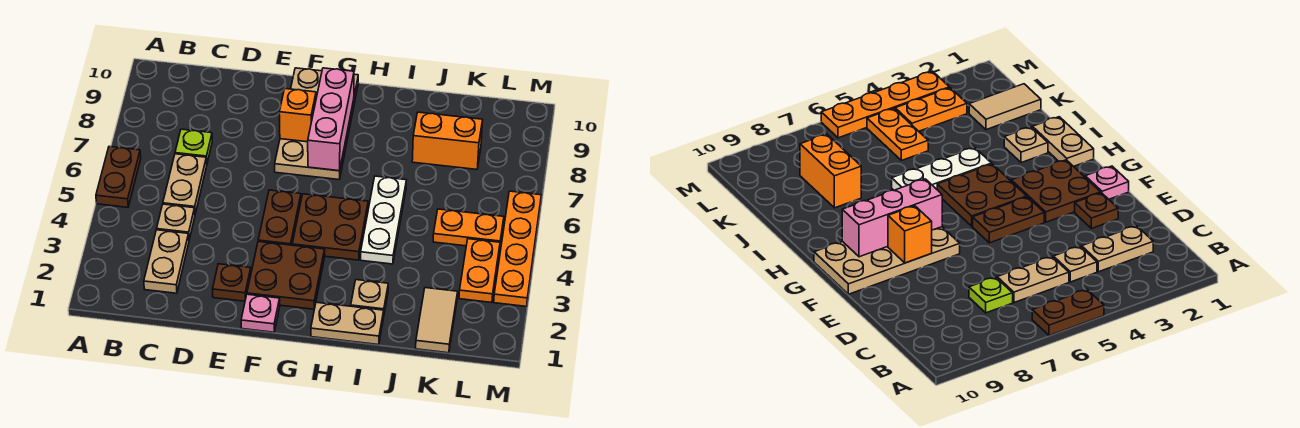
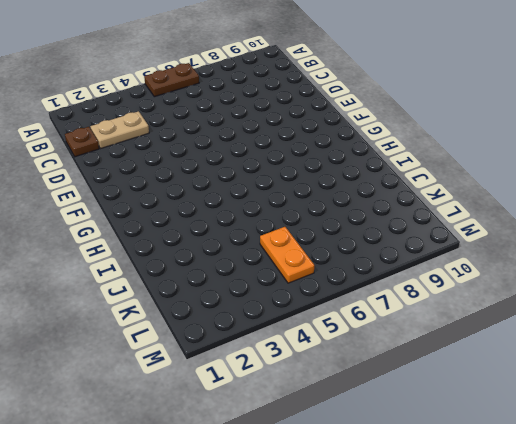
brown plate C1 level 1 -> brown plate E2 level 1
none -> tan plate C4 level 1
none -> tan plate C5:C6 level 1
none -> lime plate C7 level 1

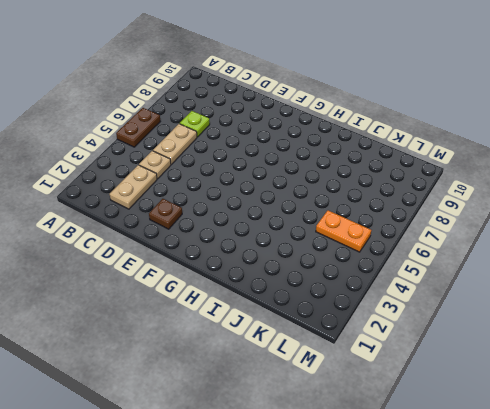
none -> pink plate F1 level 1
none -> brown plate F2:G3 level 1
none -> brown plate F4:F5 level 1

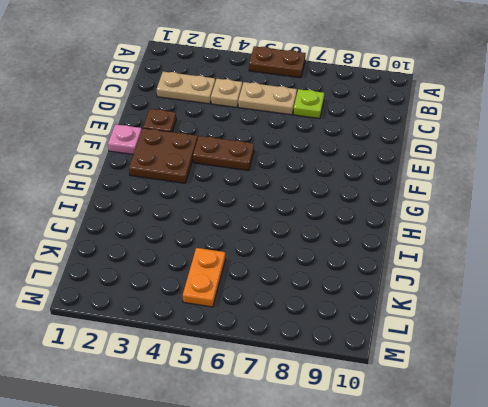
none -> tan plate F7:G10 level 1
none -> brown plate G4:H5 level 1
none -> tan plate H1:I1 level 1

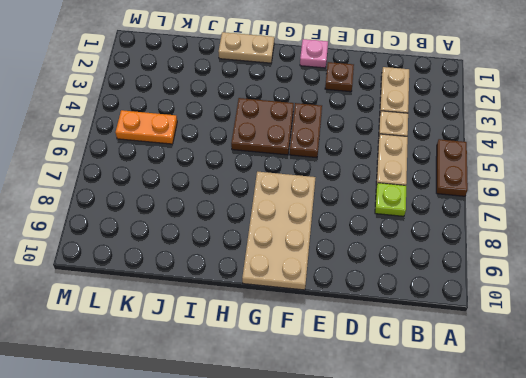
none -> brown plate F2:G3 level 1
none -> tan plate I2 level 1
none -> white plate I4:I6 level 1

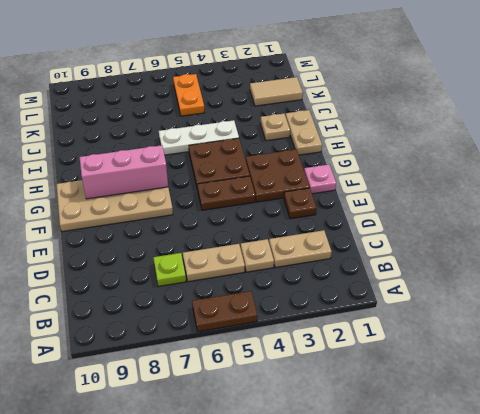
none -> orange brick J8:K8 level 1
none -> orange plate L3:L4 level 1
none -> orange plate M3:M6 level 1

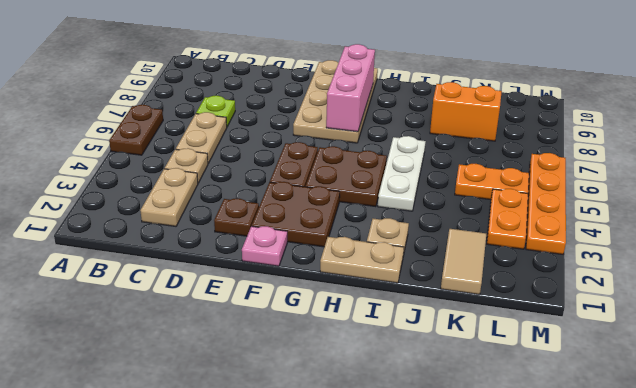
none -> orange brick F8 level 2

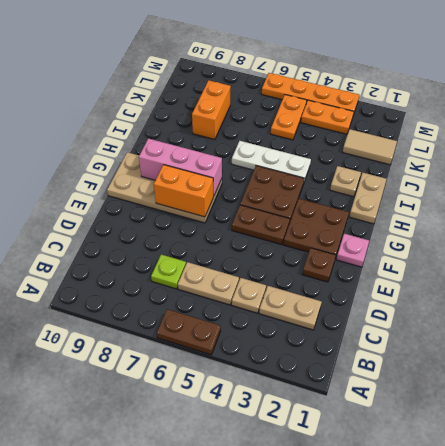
orange brick F7:F8 level 2 -> orange brick F8 level 2

